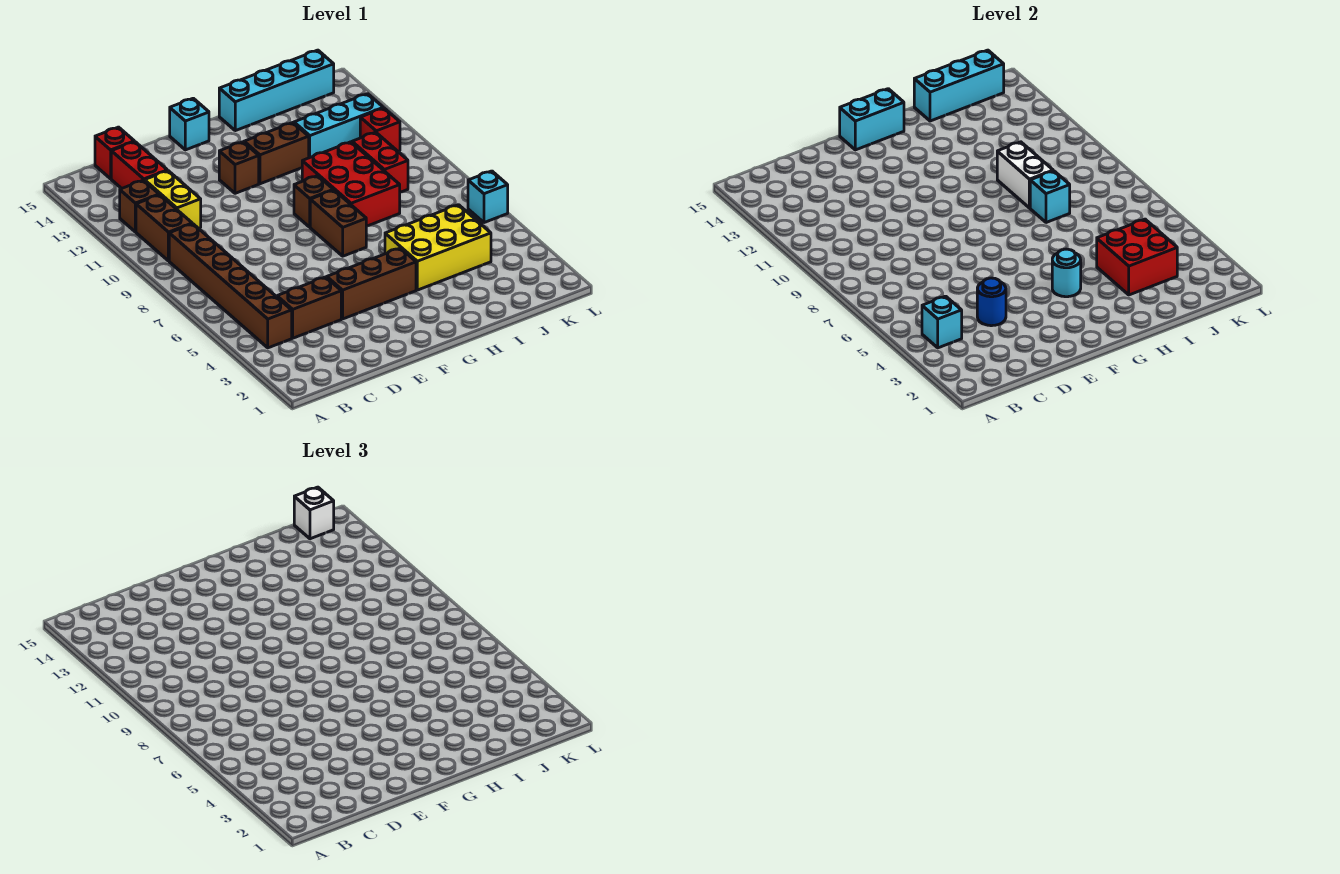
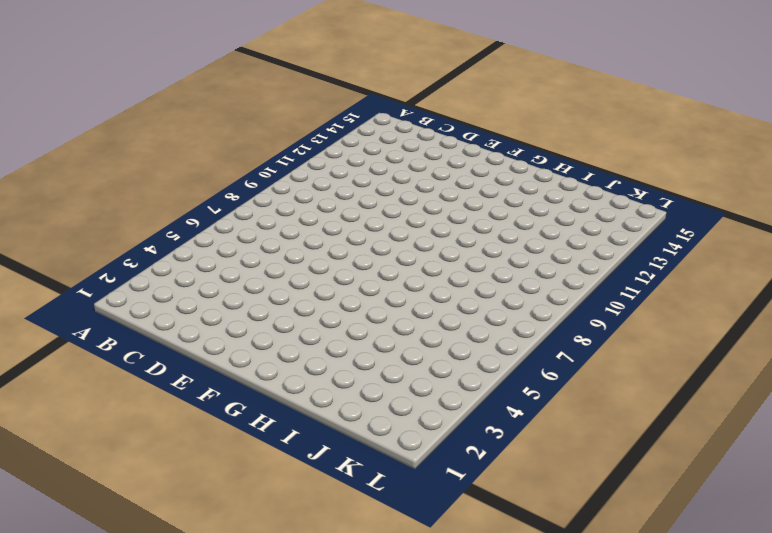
none -> brown brick B4:B9 level 1
none -> brown brick B10:B11 level 1
none -> brown brick B12 level 1

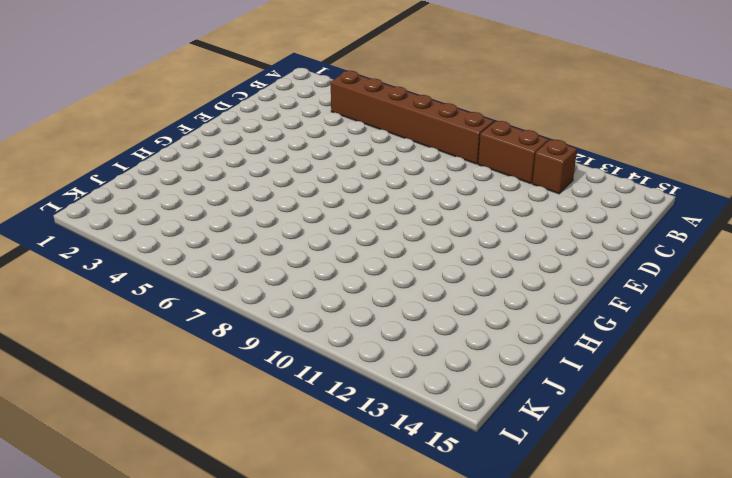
none -> brown brick C4:D4 level 1
none -> yellow brick C11:C12 level 1
none -> red brick C13:C14 level 1

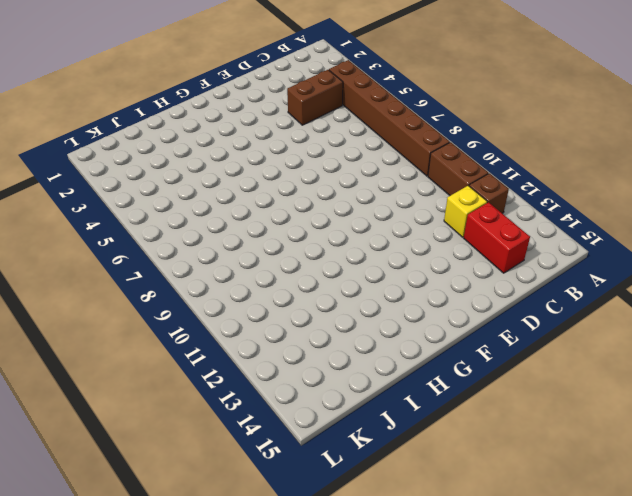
yellow brick C12 level 1 -> yellow brick C11:C12 level 1
none -> red brick C15 level 1
none -> brown brick E4:G4 level 1
none -> brown brick F12 level 1

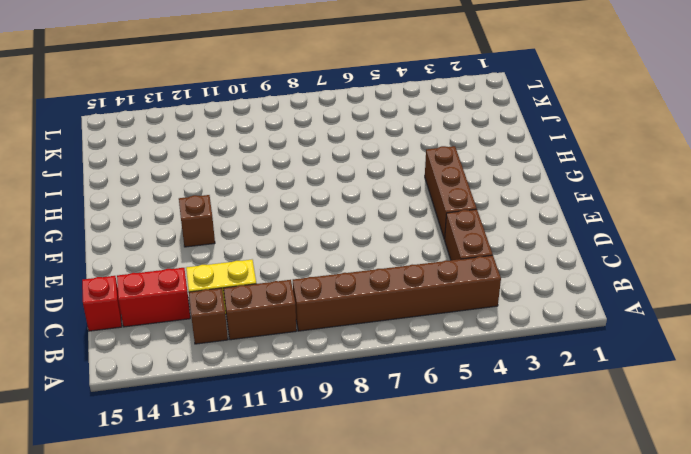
none -> cyan brick F15 level 1
none -> brown brick G7:G8 level 1
none -> brown brick G9 level 1

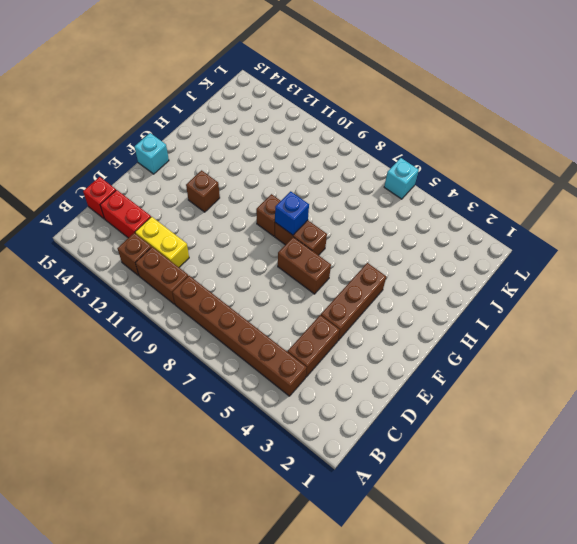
brown brick F6:F7 level 1 -> brown brick G12:H12 level 1
blue brick G8 level 2 -> none
none -> yellow brick H4:J5 level 1
none -> red brick H8:I10 level 1
none -> cyan brick H15:K15 level 1

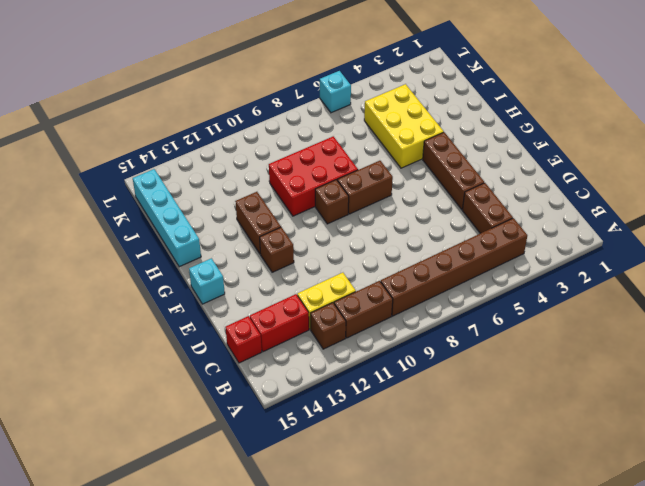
none -> cyan brick I12:K12 level 1
none -> red brick J9:J10 level 1
none -> red brick K11 level 1

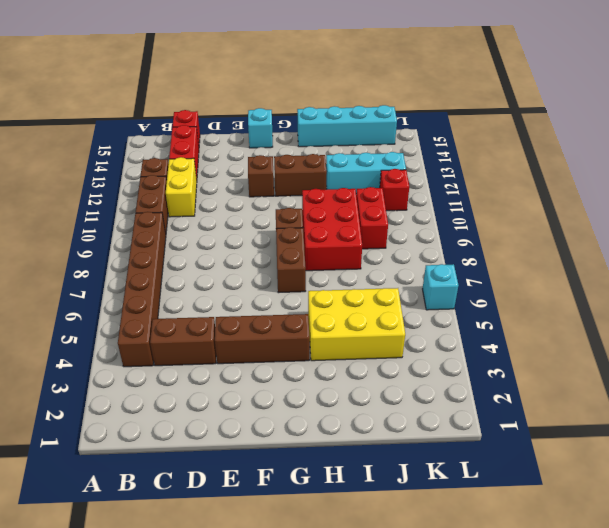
none -> cyan brick B4 level 2
none -> blue round brick D4 level 2
none -> cyan brick F15:G15 level 2

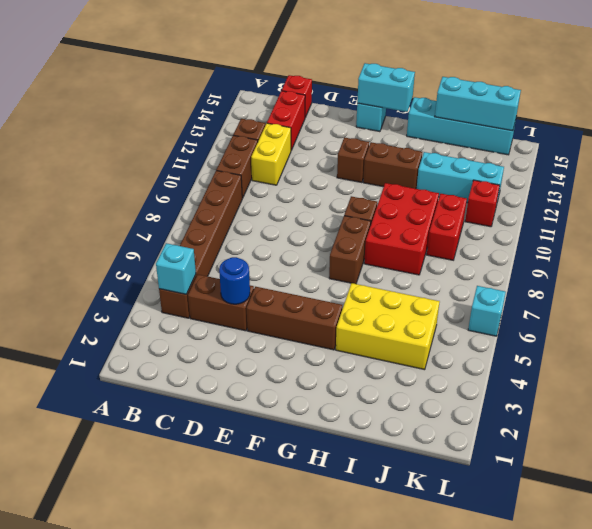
none -> cyan round brick G4 level 2
none -> red brick I3:J4 level 2
none -> cyan brick I8 level 2

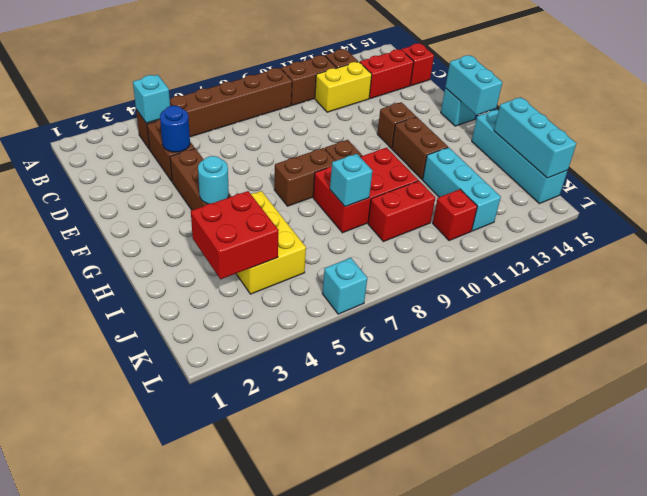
none -> white brick I9:I10 level 2
none -> white brick K15 level 3

